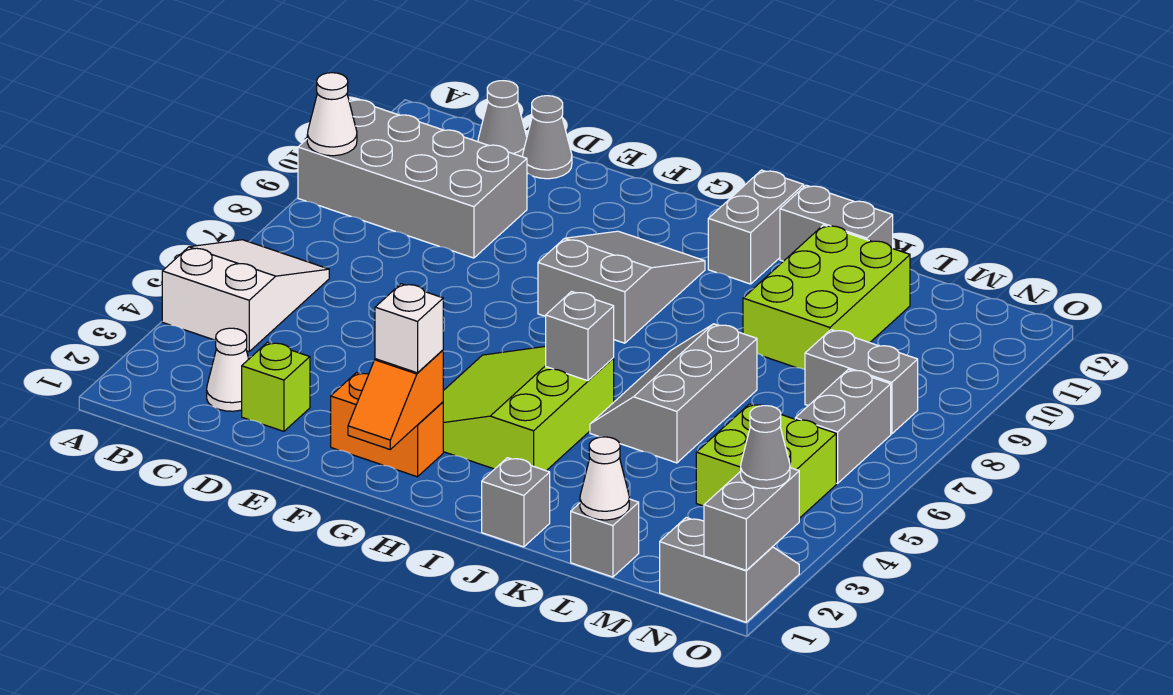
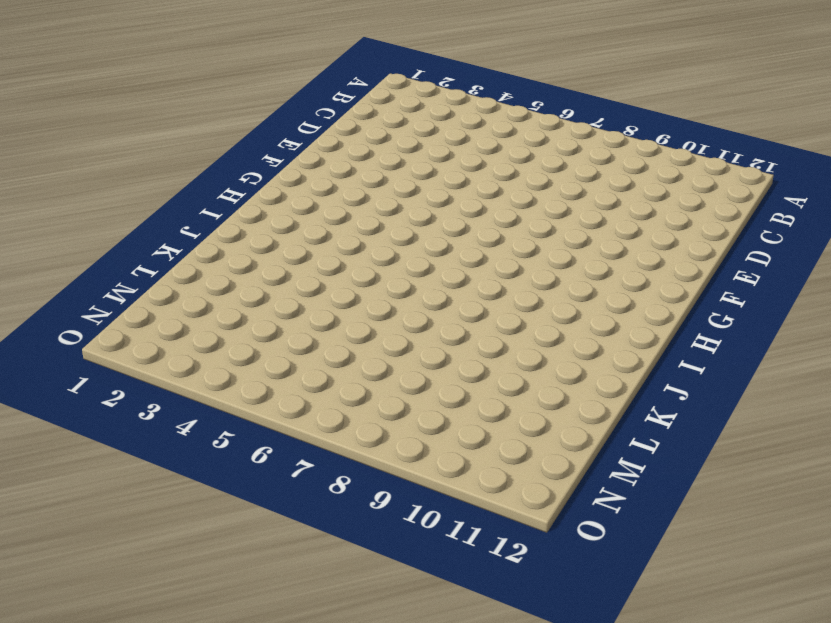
none -> white slope A4:B6 level 1 top 4
none -> grey brick A9:D10 level 1
none -> white cone C2 level 1

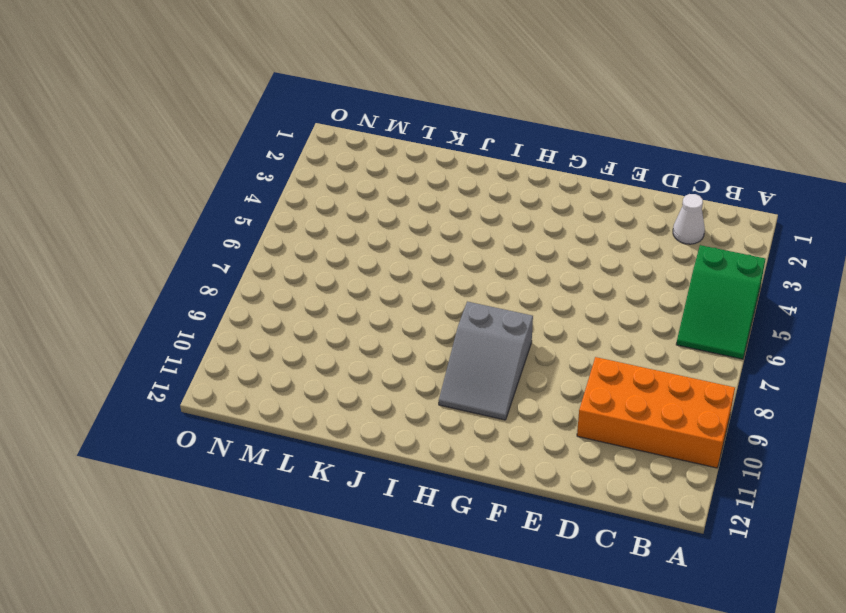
green slope A4:B6 level 1 top 4 -> white slope A4:B6 level 1 top 4
orange brick A9:D10 level 1 -> grey brick A9:D10 level 1
none -> grey cone C12 level 1
none -> lime brick D2 level 1
none -> grey cone D12 level 1

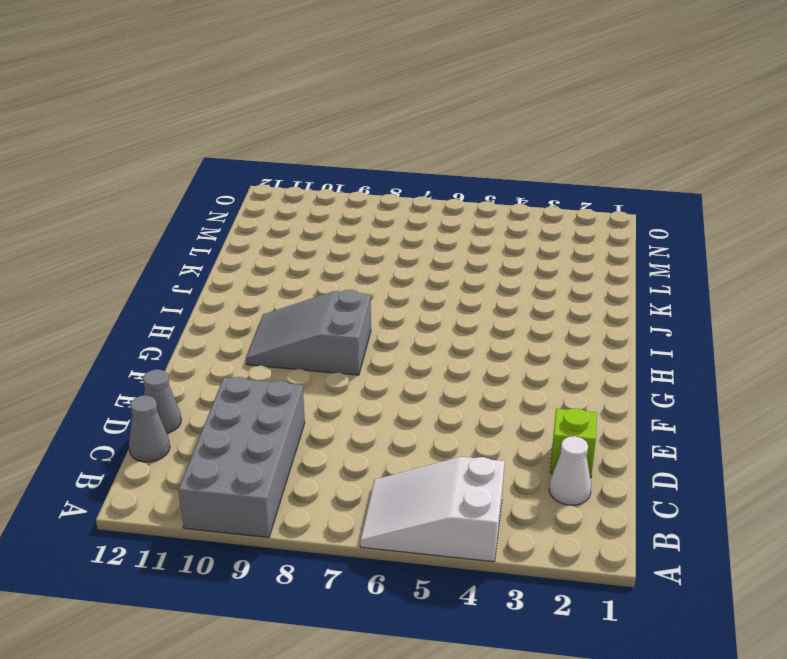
none -> orange brick F2:G2 level 1
none -> lime slope G3:I5 level 1 top I
none -> grey brick I11:I12 level 1

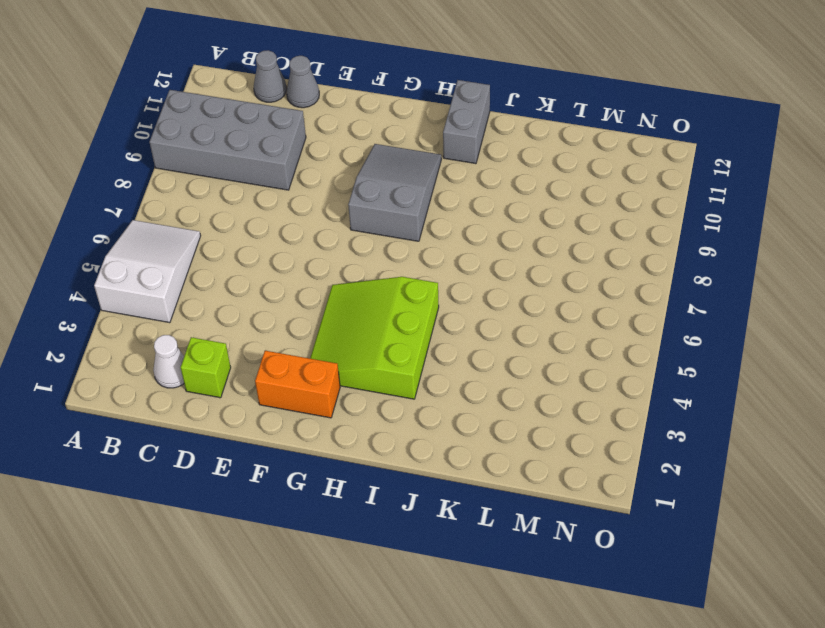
none -> grey brick J1 level 1
none -> grey slope J5:K7 level 1 top K
none -> grey brick J12:K12 level 1

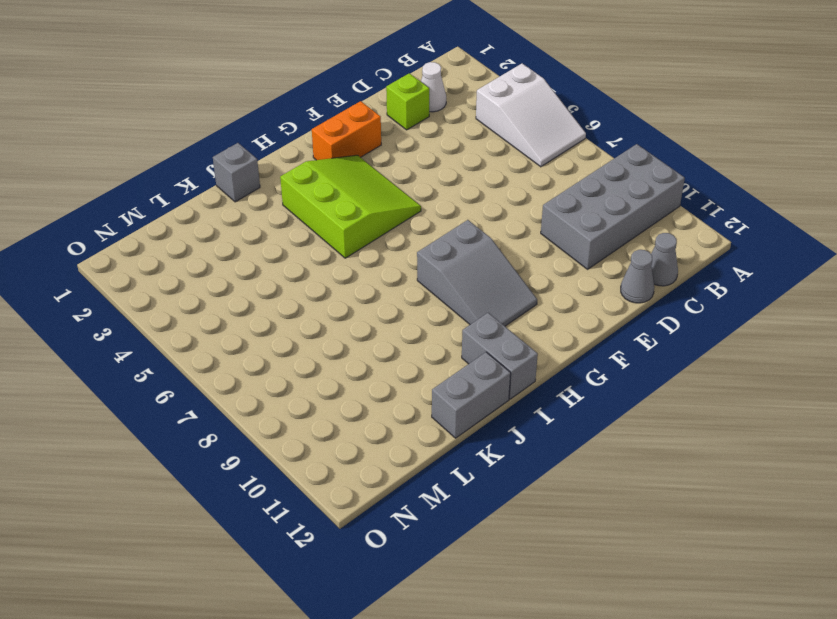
none -> grey slope J5:K7 level 1 top K
none -> lime brick K9:L11 level 1
none -> grey brick L1 level 1

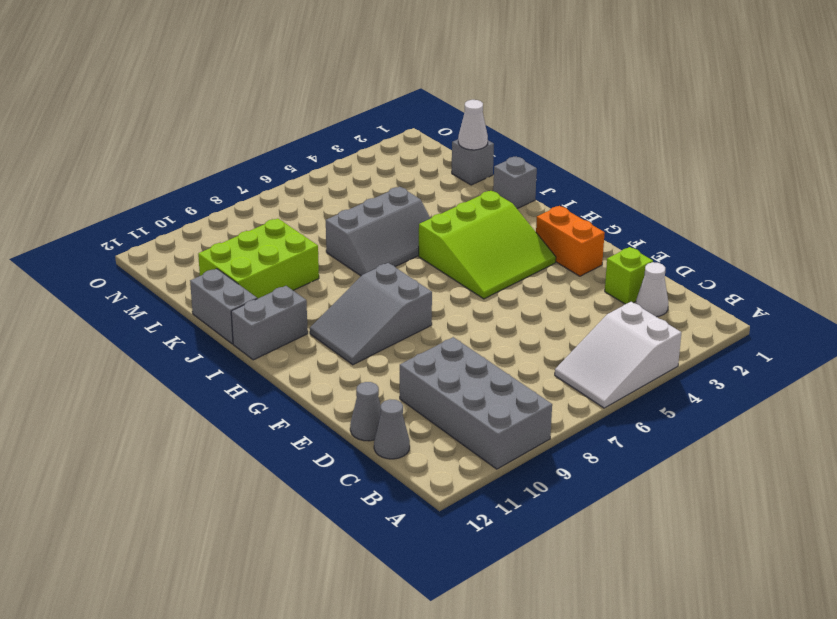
none -> lime brick M4:N5 level 1
none -> grey brick M8:N8 level 1
none -> grey slope N1:O2 level 1 top 1

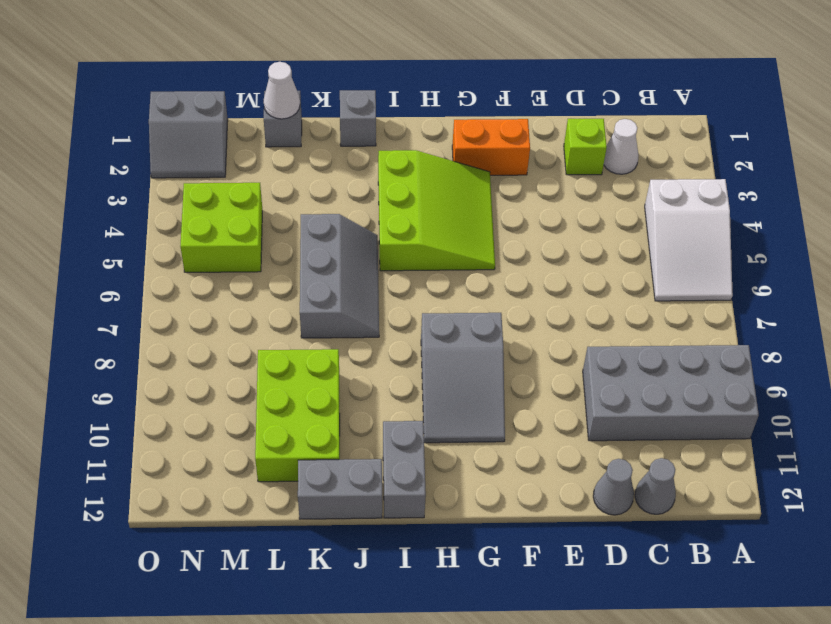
none -> grey brick M8:N8 level 1
none -> grey brick N6:N7 level 1
none -> white cone A9 level 2

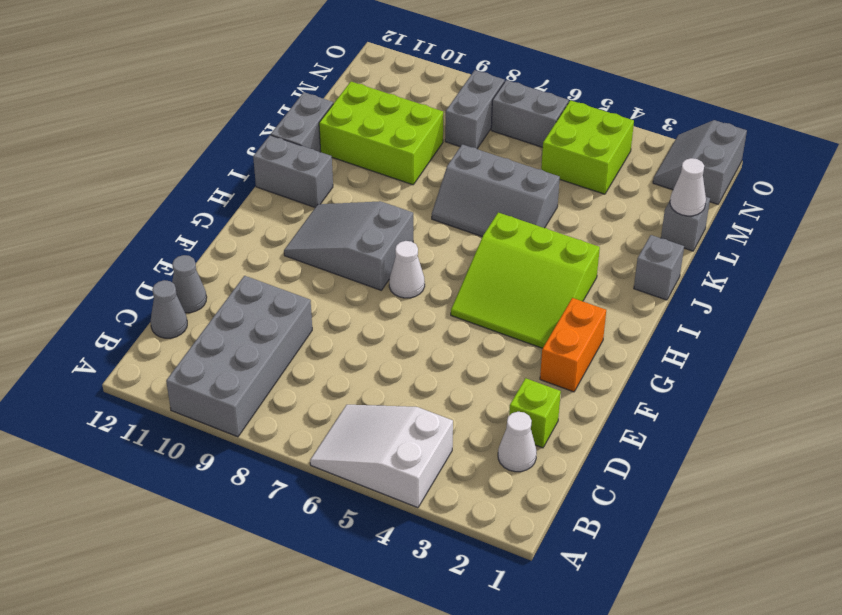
white cone G7 level 1 -> white cone A9 level 2
none -> orange slope G1:G2 level 2 top 2
none -> grey brick I5 level 2
none -> grey brick O1:O2 level 2

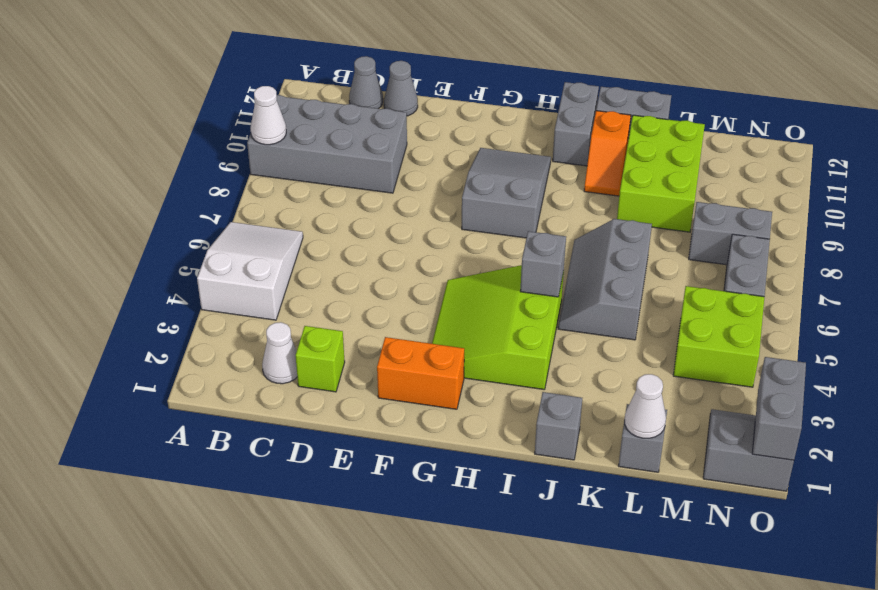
orange slope J10:J11 level 1 top 11 -> orange slope G1:G2 level 2 top 2
none -> white brick G2 level 3
none -> grey cone O2 level 3

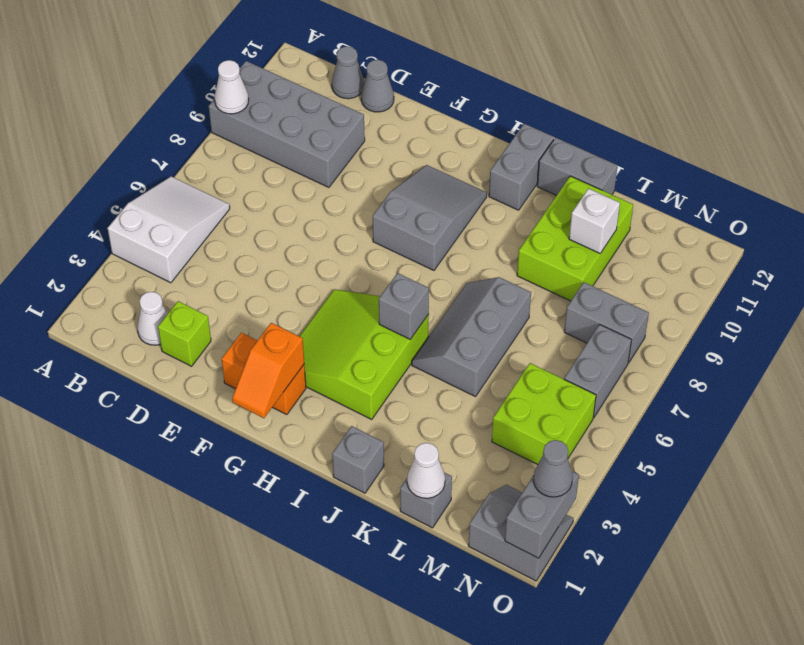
white brick L10 level 2 -> white brick G2 level 3

